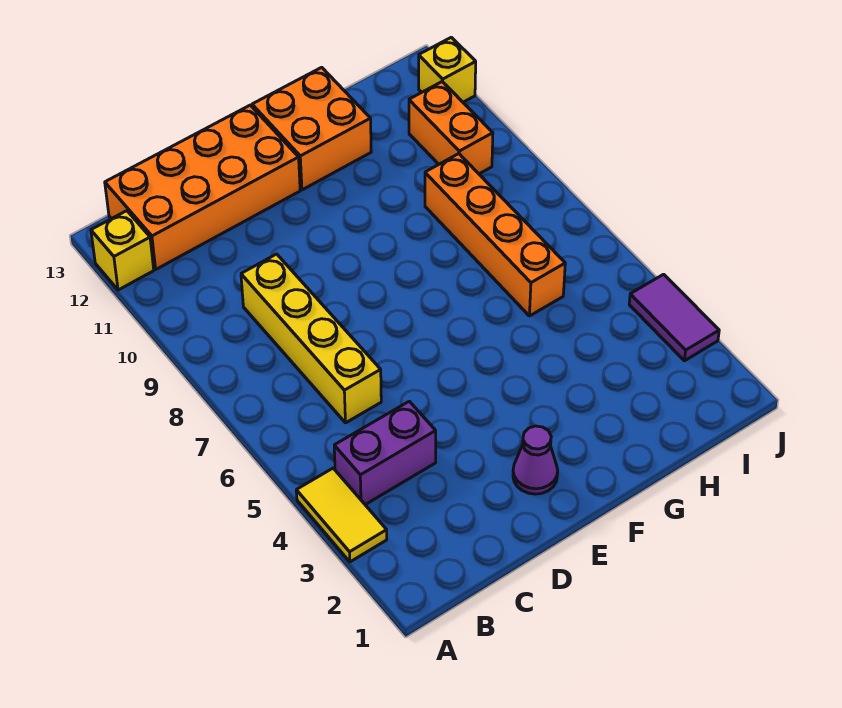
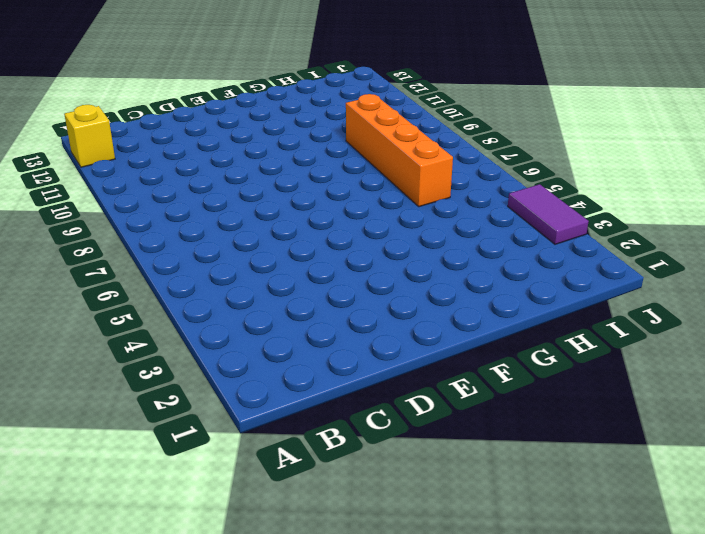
none -> yellow tile A3:A4 level 1
none -> purple brick B4:C4 level 1

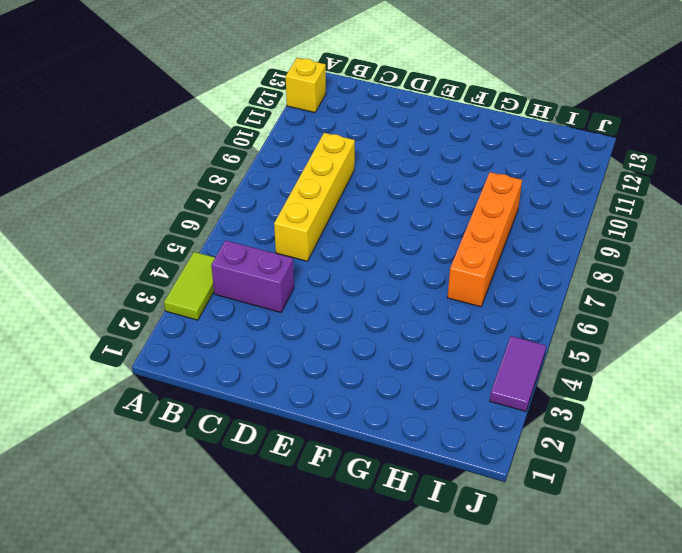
lime tile A3:A4 level 1 -> yellow tile A3:A4 level 1
none -> orange brick B12:E13 level 1
none -> purple cone E2 level 1

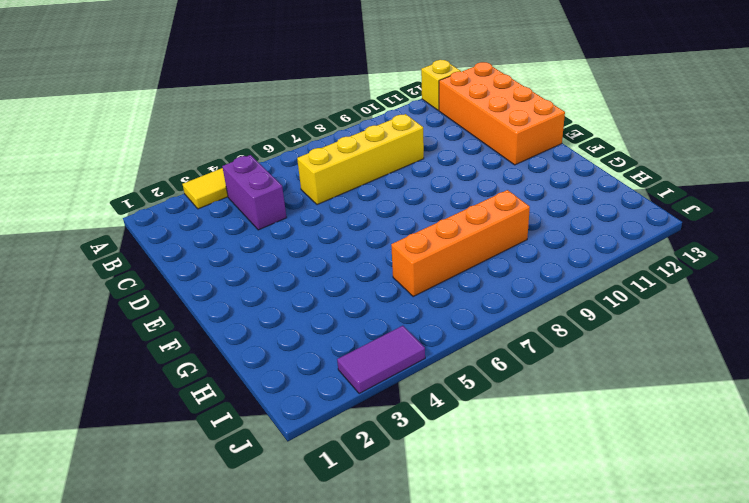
none -> purple cone E2 level 1
none -> orange brick F12:G13 level 1

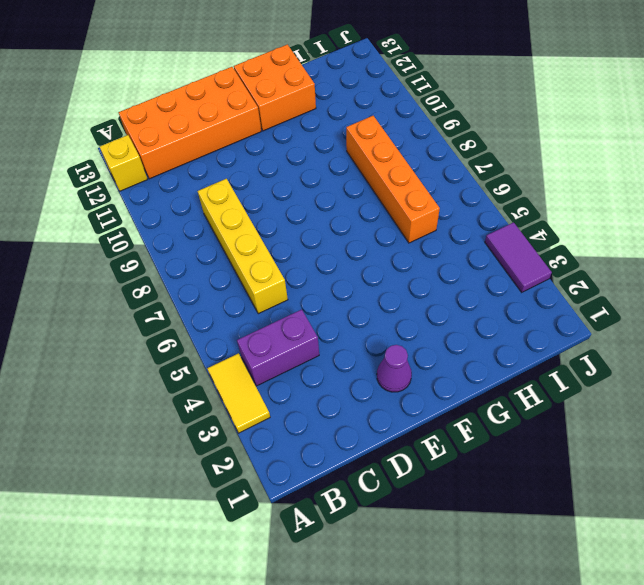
none -> orange brick I10:I11 level 1
none -> yellow brick J12 level 1

